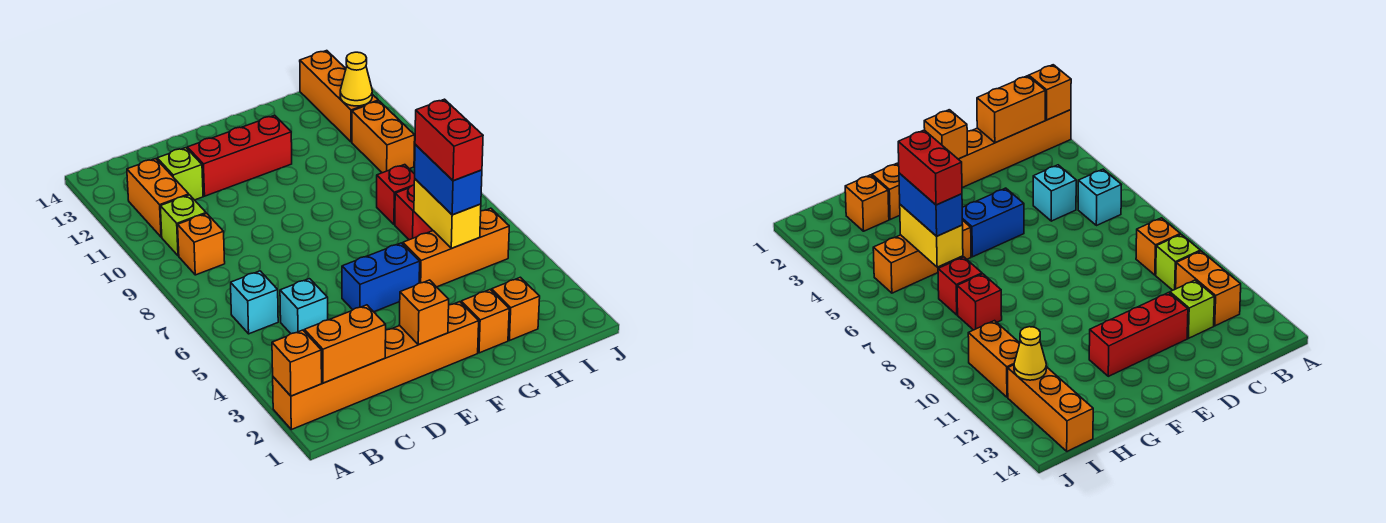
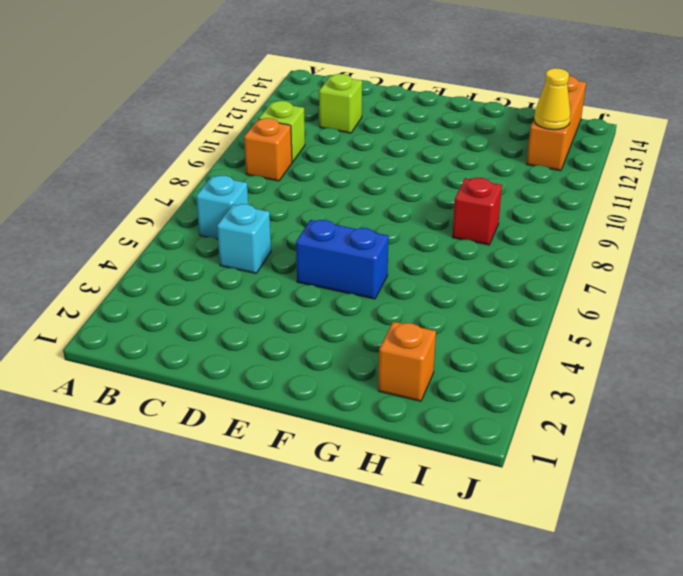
none -> orange brick A2:F2 level 1
none -> orange brick B11:B12 level 1
none -> red brick D12:F12 level 1

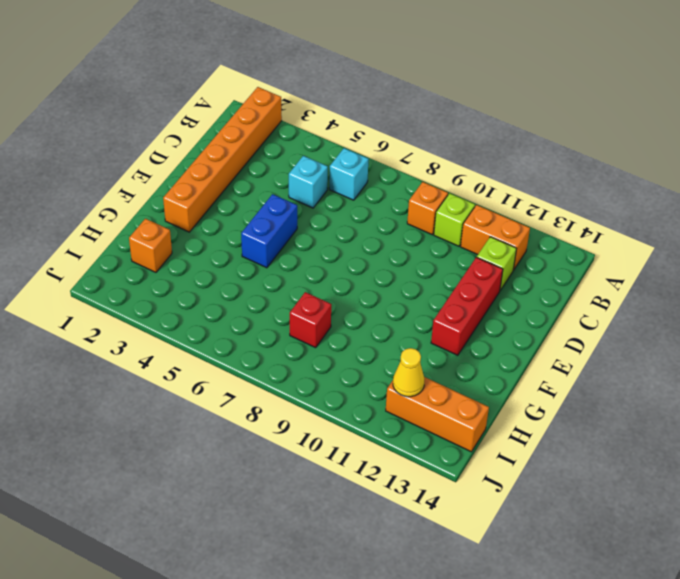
none -> orange brick G2 level 1
none -> orange brick G5:I5 level 1
none -> red brick H7 level 1

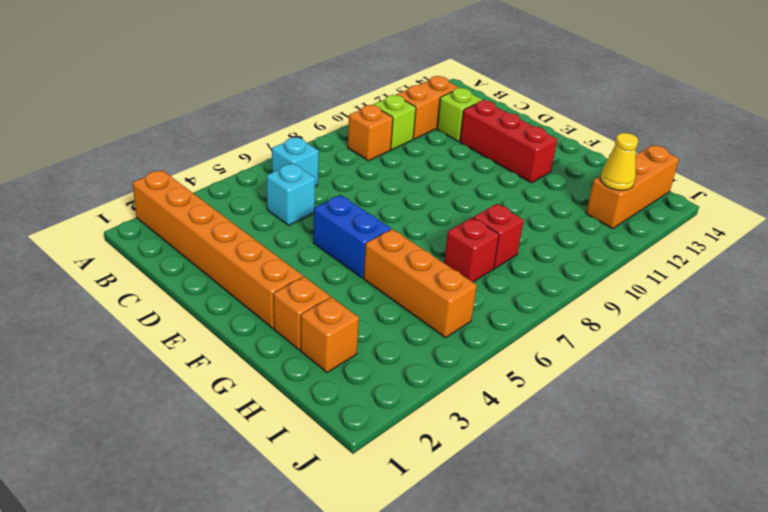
none -> orange brick I10:I11 level 1
none -> orange brick A2 level 2
none -> orange brick B2:C2 level 2

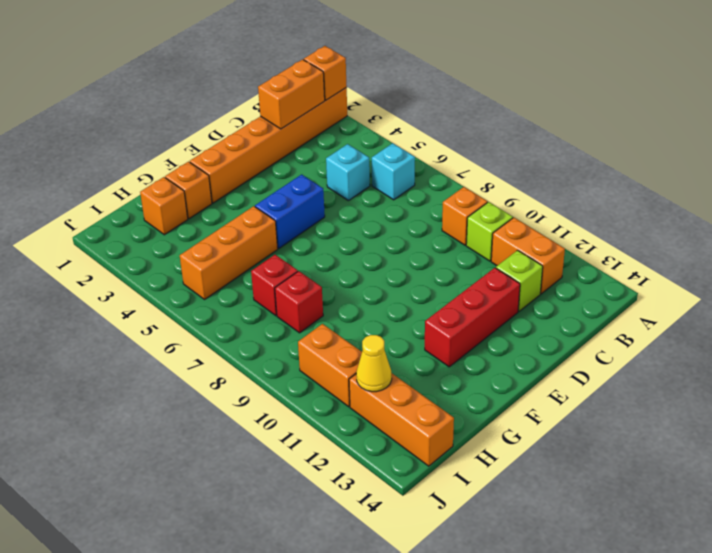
none -> orange brick E2 level 2
none -> yellow brick H5:H6 level 2
none -> blue brick H5:H6 level 3

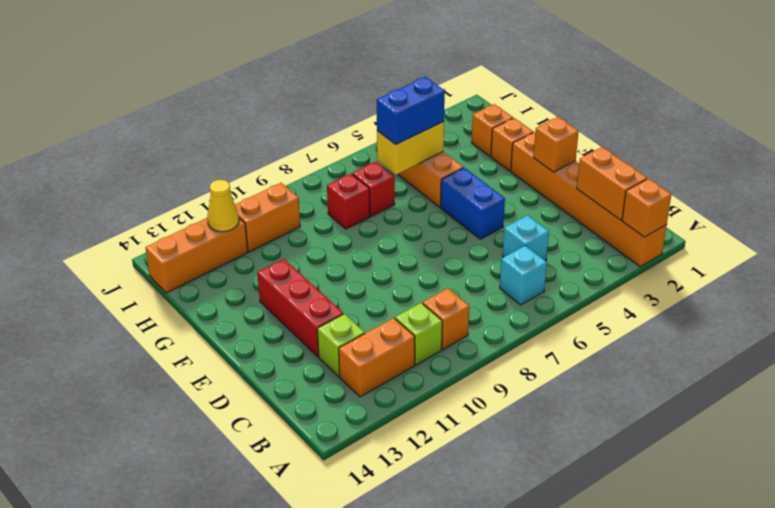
none -> red brick H5:H6 level 4

